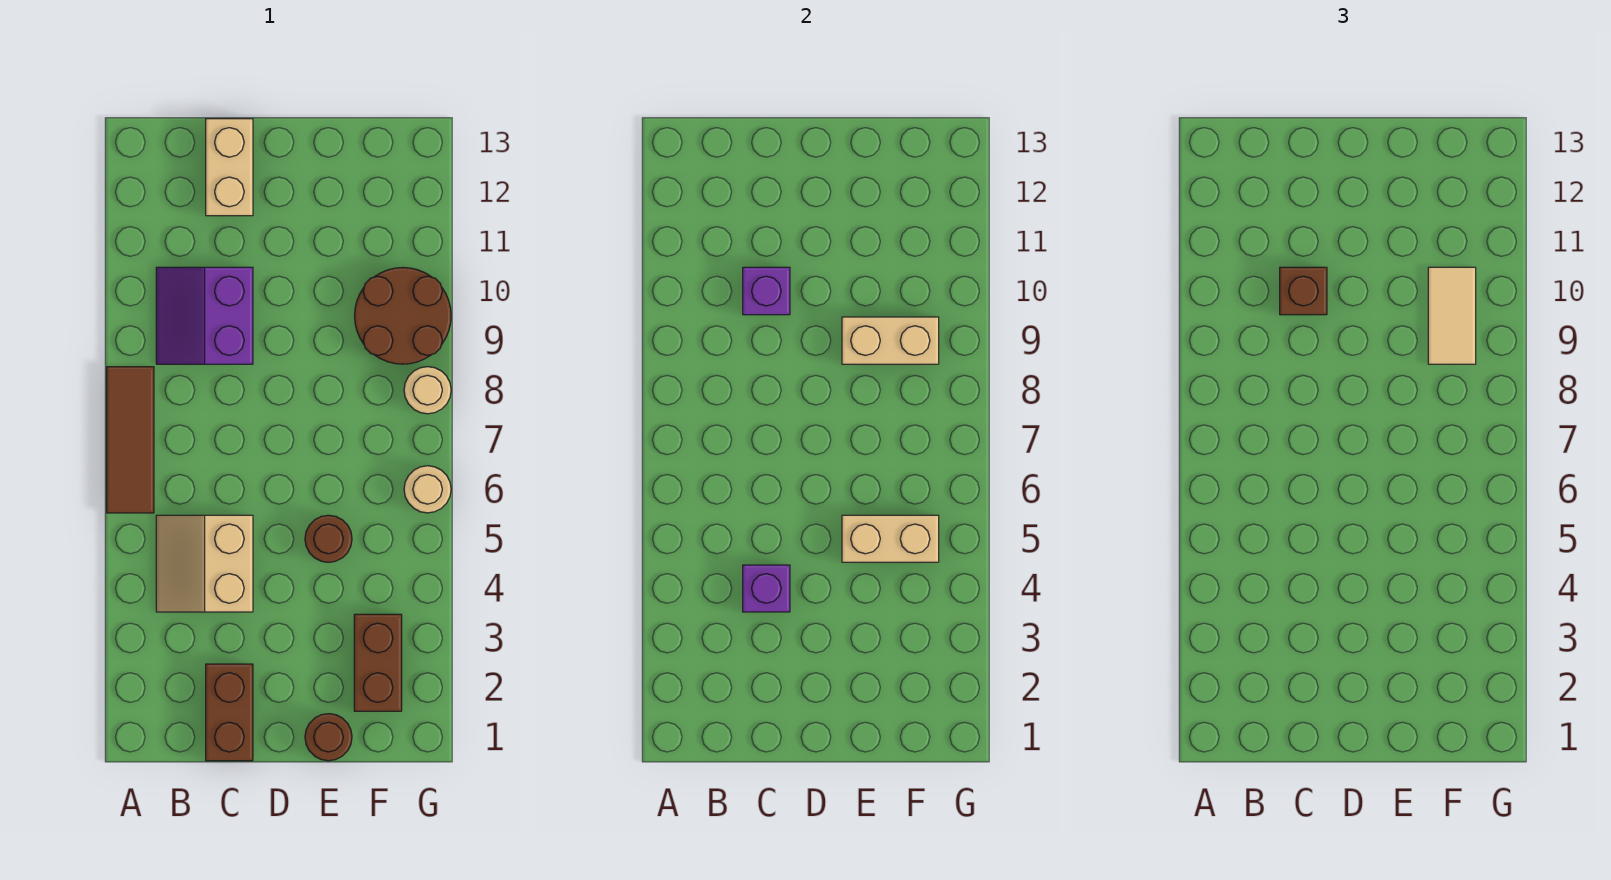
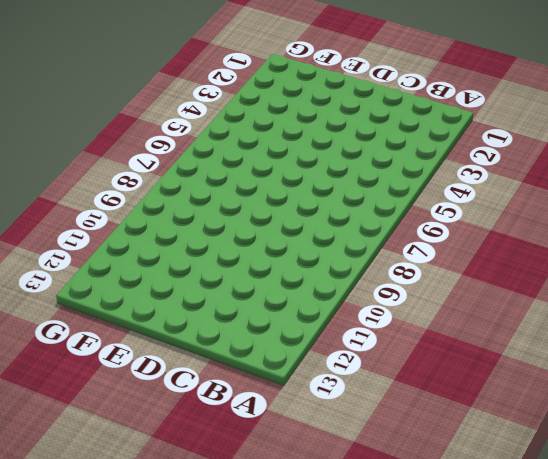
none -> brown tile A6:A8 level 1
none -> tan slope B4:C5 level 1 top C
none -> purple slope B9:C10 level 1 top C

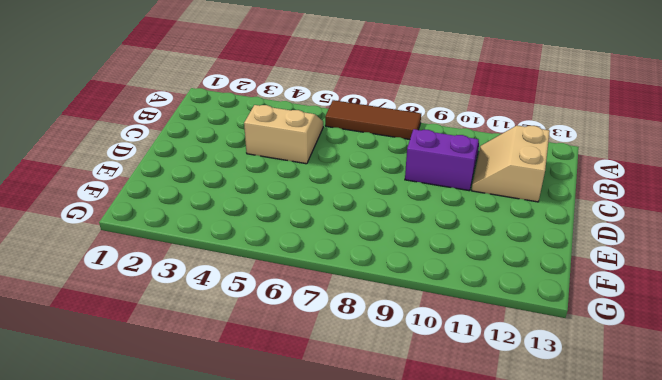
tan slope B11:C12 level 1 top 12 -> tan brick C12:C13 level 1
none -> brown brick C1:C2 level 1
none -> brown round brick E1 level 1
none -> brown round brick E5 level 1

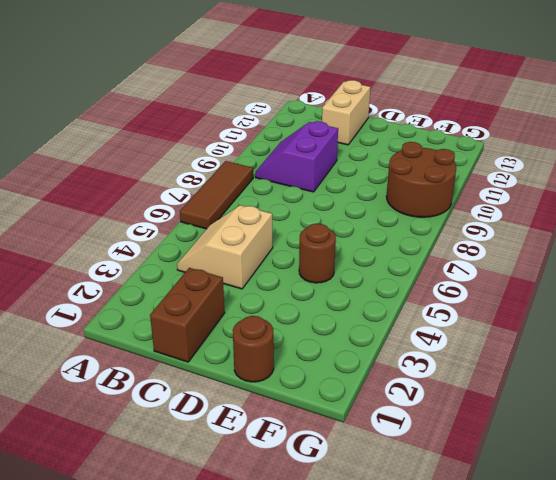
none -> brown brick F2:F3 level 1
none -> tan round brick G6 level 1
none -> tan round brick G8 level 1

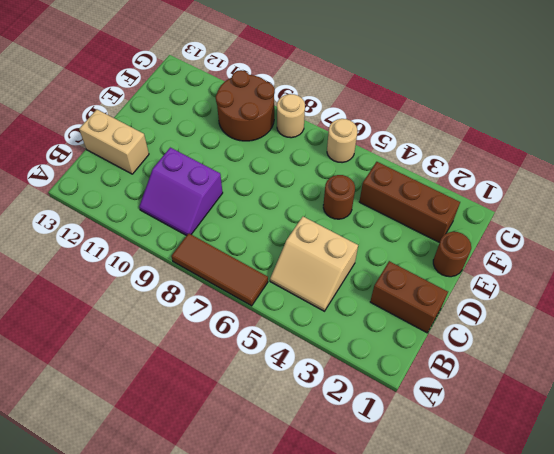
brown brick F2:F4 level 1 -> brown brick F2:F3 level 1
none -> purple brick C4 level 2
none -> purple brick C10 level 2
none -> tan brick E5:F5 level 2

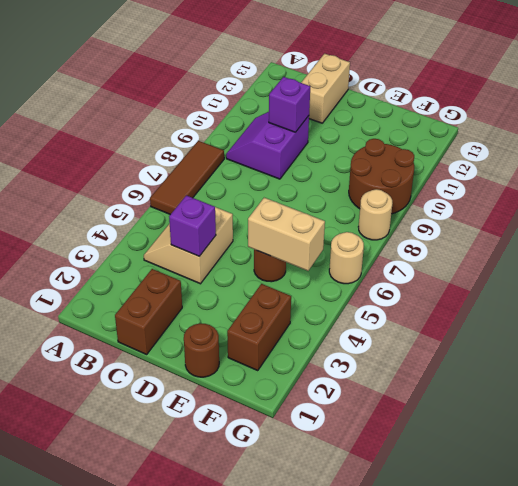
none -> tan brick E9:F9 level 2
none -> brown brick C10 level 3
none -> tan tile F9:F10 level 3

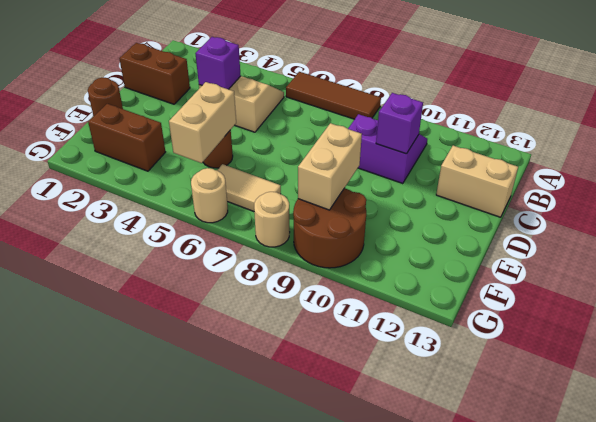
tan tile F6:F7 level 1 -> tan tile F9:F10 level 3
none -> brown brick C10 level 3

